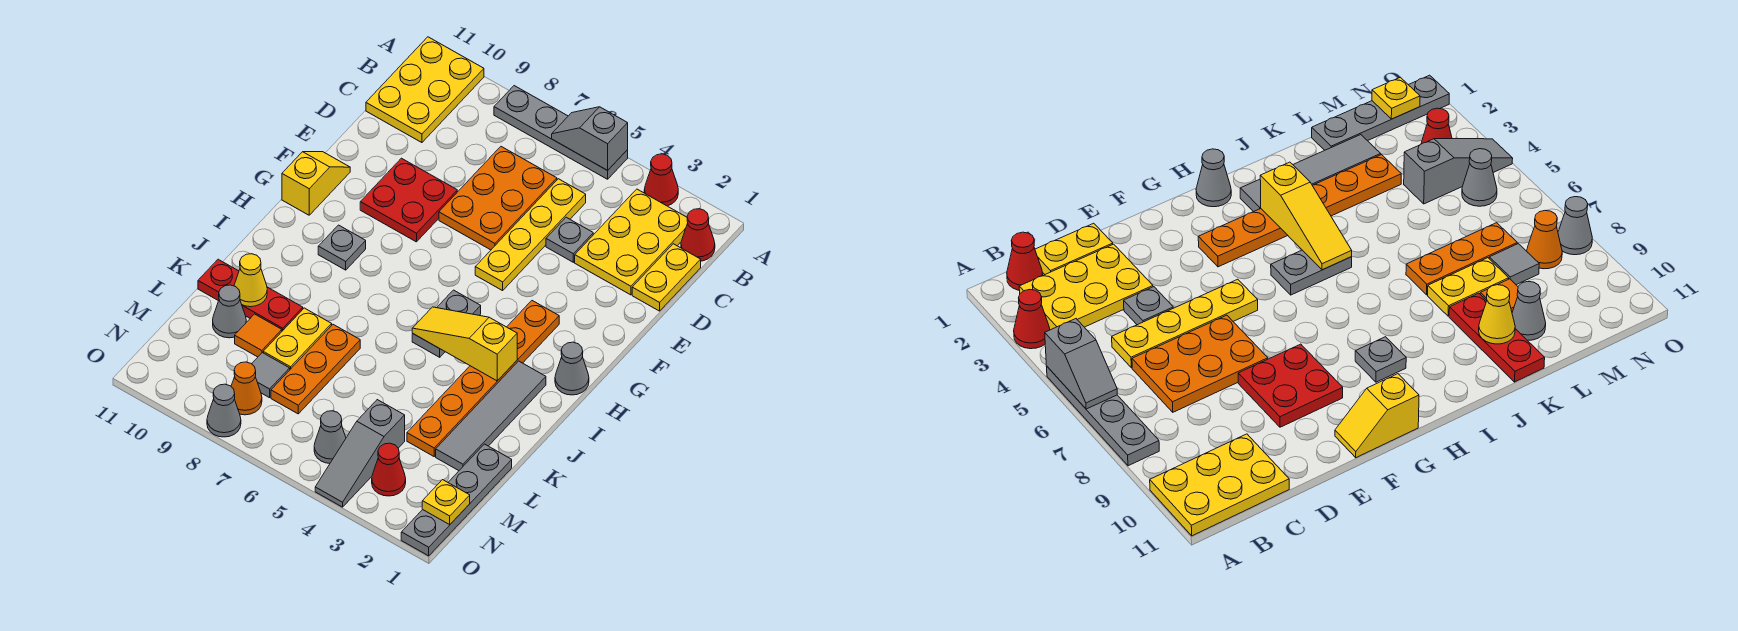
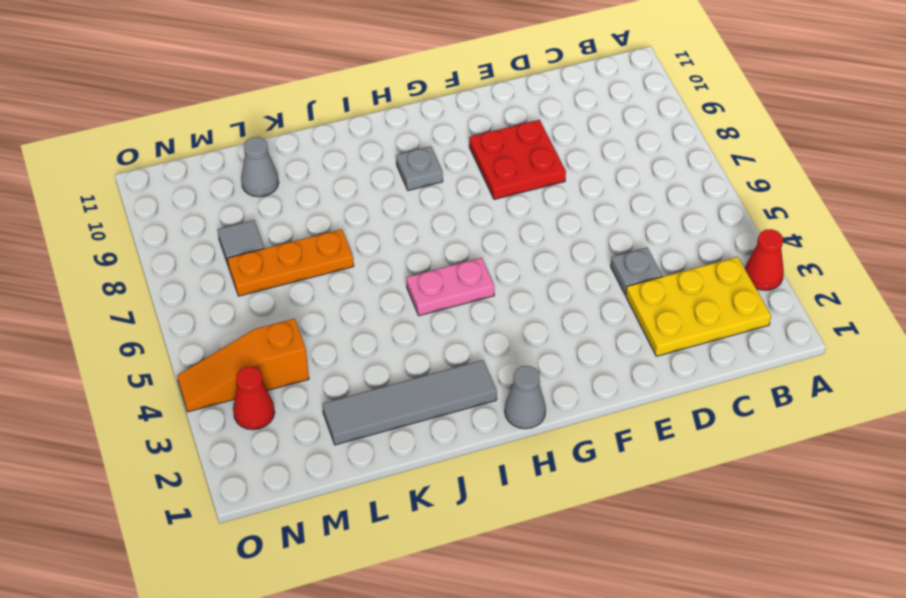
pink plate H5:I5 level 1 -> grey plate H5:I5 level 1
orange slope M4:O4 level 1 top M -> grey slope M4:O4 level 1 top M
none -> grey plate A5:A8 level 1
none -> yellow plate A10:C11 level 1
none -> red cone B1 level 1
none -> yellow plate C1:D1 level 1

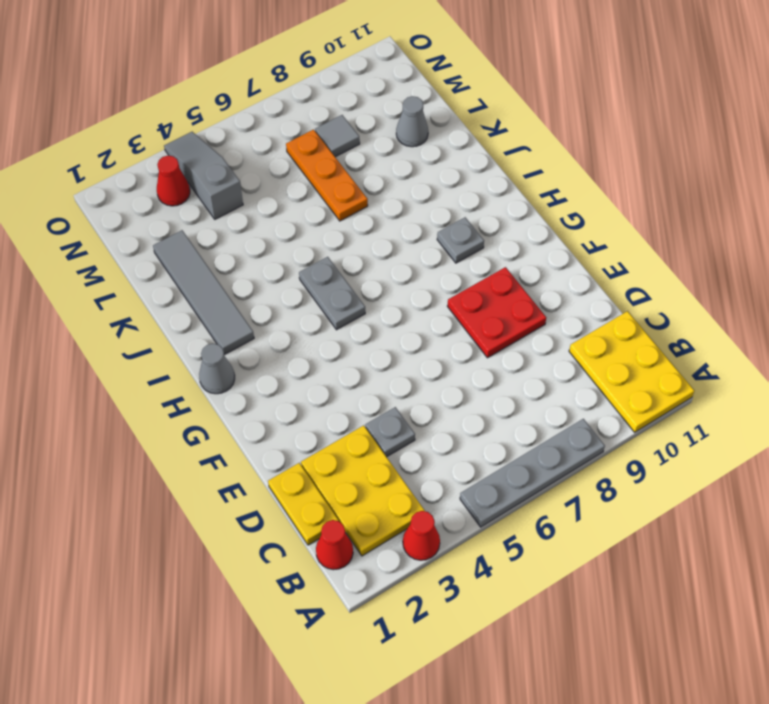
none -> yellow plate C5:F5 level 1
none -> orange plate C6:E7 level 1
none -> yellow slope F11:G11 level 1 top G
none -> orange plate G3:L3 level 1

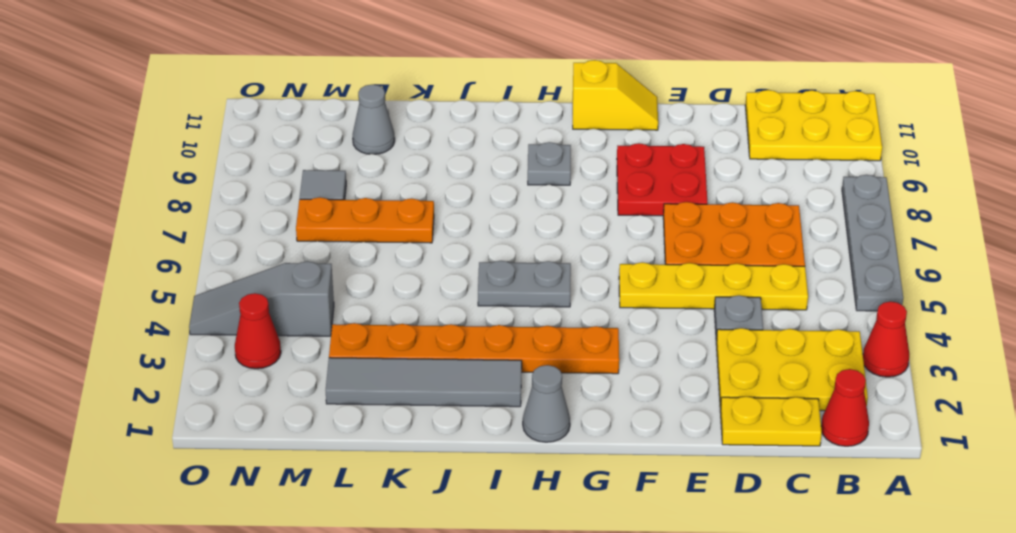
none -> yellow plate K8:L8 level 1
none -> red plate K9:K11 level 1
none -> grey plate L1:O1 level 1
none -> orange tile L9 level 1

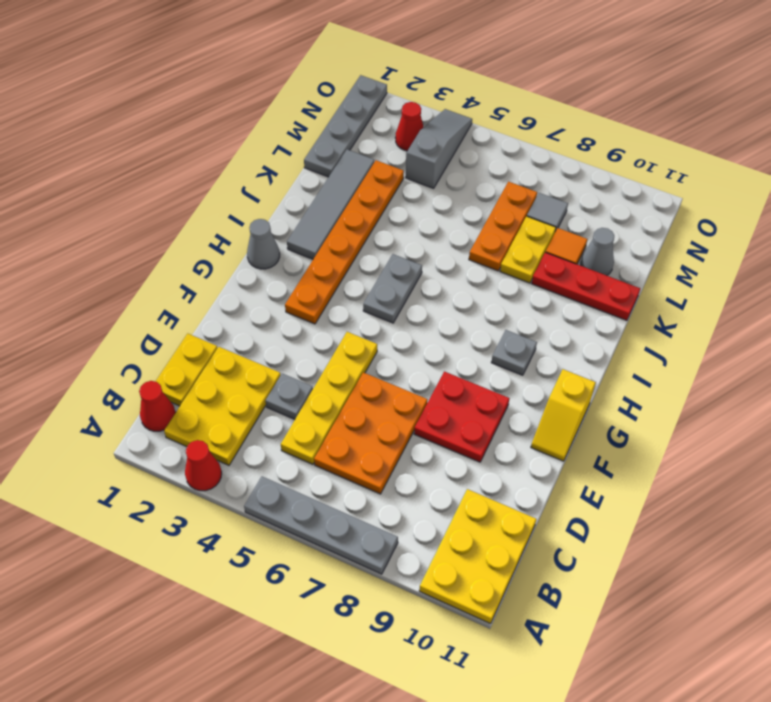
none -> grey cone N5 level 1
none -> orange cone N8 level 1
none -> grey cone O8 level 1
none -> grey slope A5:A6 level 2 top 5

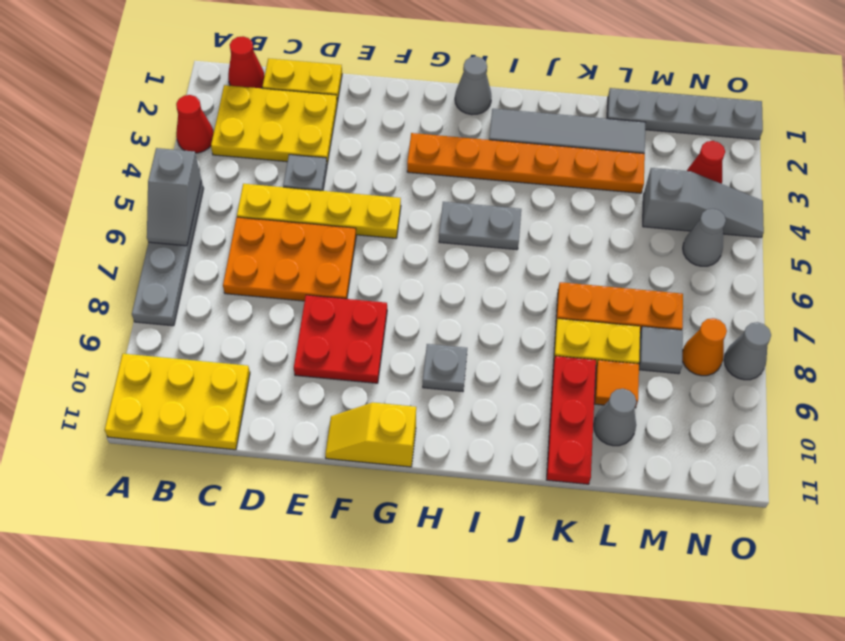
none -> yellow slope I3:I5 level 2 top 3
none -> yellow cone K10 level 2
none -> yellow plate N1 level 2

